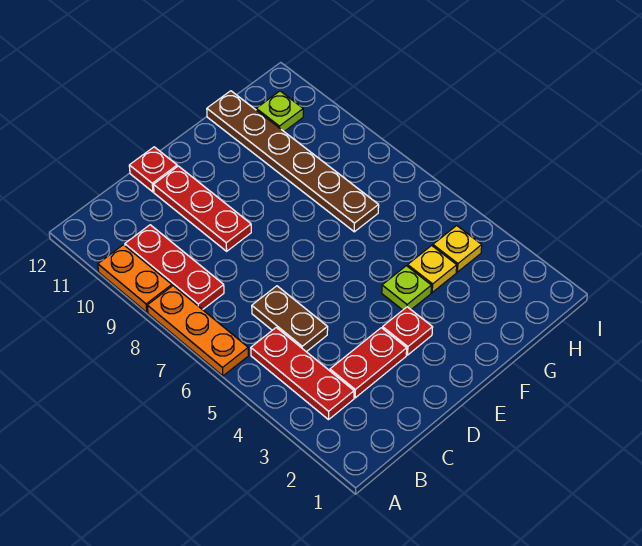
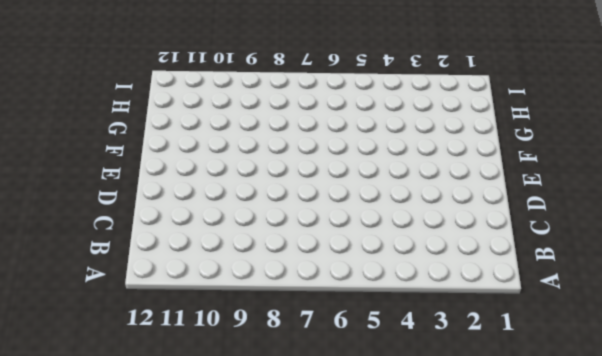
none -> orange plate A6:A8 level 1
none -> orange plate A9:A10 level 1
none -> red plate B3:B5 level 1

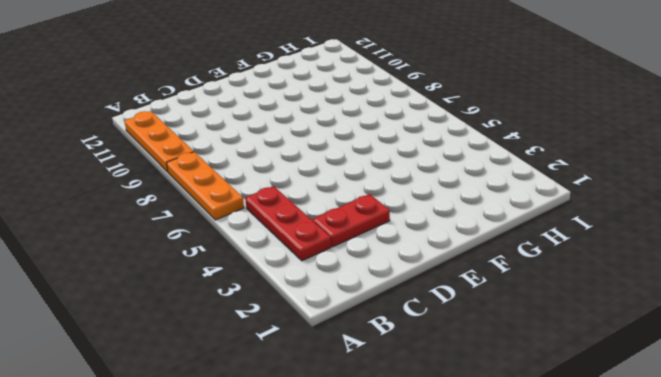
orange plate A9:A11 level 1 -> orange plate A9:A10 level 1
none -> red plate B8:B10 level 1
none -> brown plate C5:C6 level 1
none -> red plate D9:D11 level 1

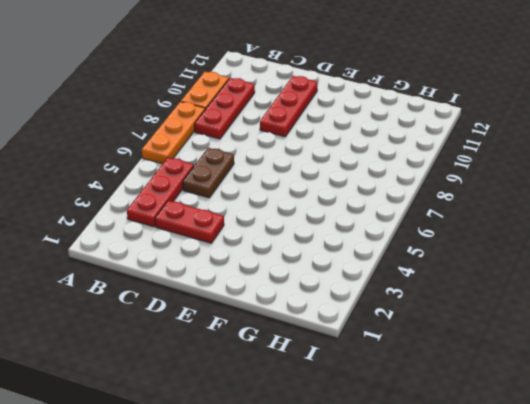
none -> red plate D12 level 1
none -> red plate E3 level 1
none -> lime plate F4 level 1

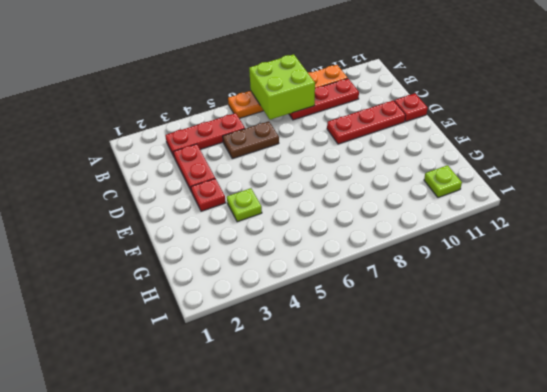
lime brick A7:B8 level 2 -> none
none -> yellow plate G4 level 1
none -> brown plate G7:G12 level 1
none -> yellow plate H4 level 1

